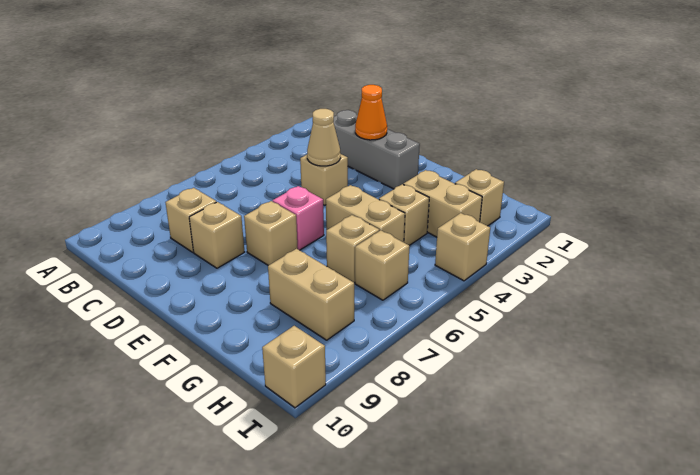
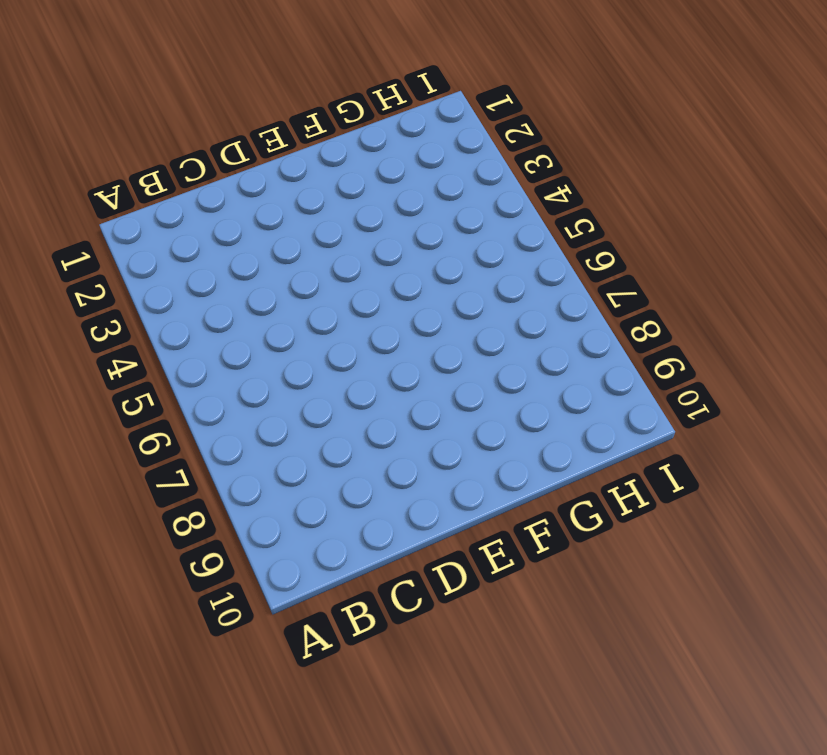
none -> grey brick C2:E2 level 1
none -> tan brick C8 level 1
none -> tan brick D4 level 1

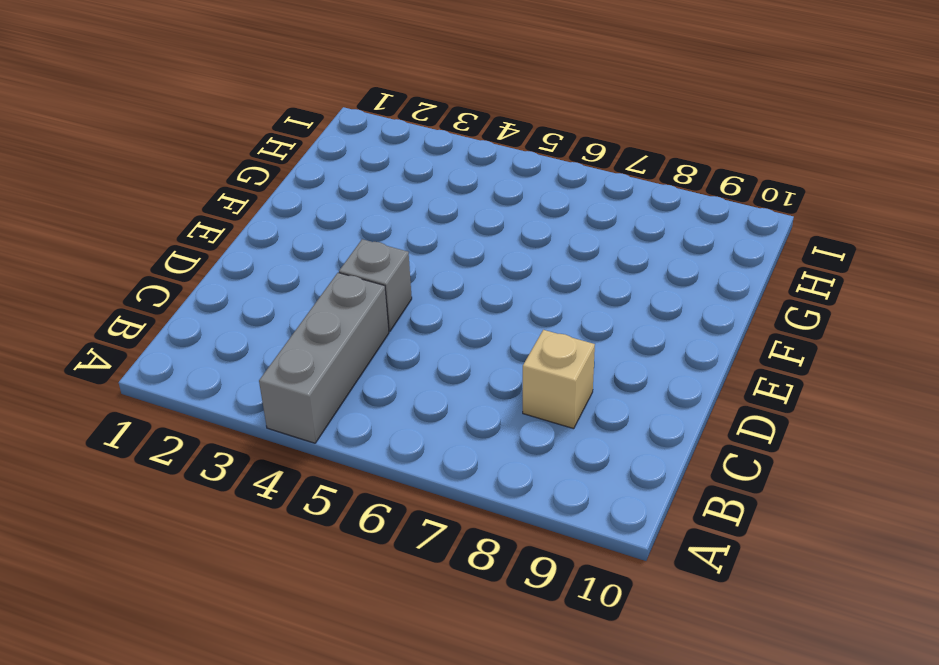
grey brick A4:C4 level 1 -> grey brick C2:E2 level 1
grey brick D4 level 1 -> tan brick D4 level 1
none -> tan brick D8 level 1
none -> pink brick E6 level 1
none -> tan brick E7 level 1

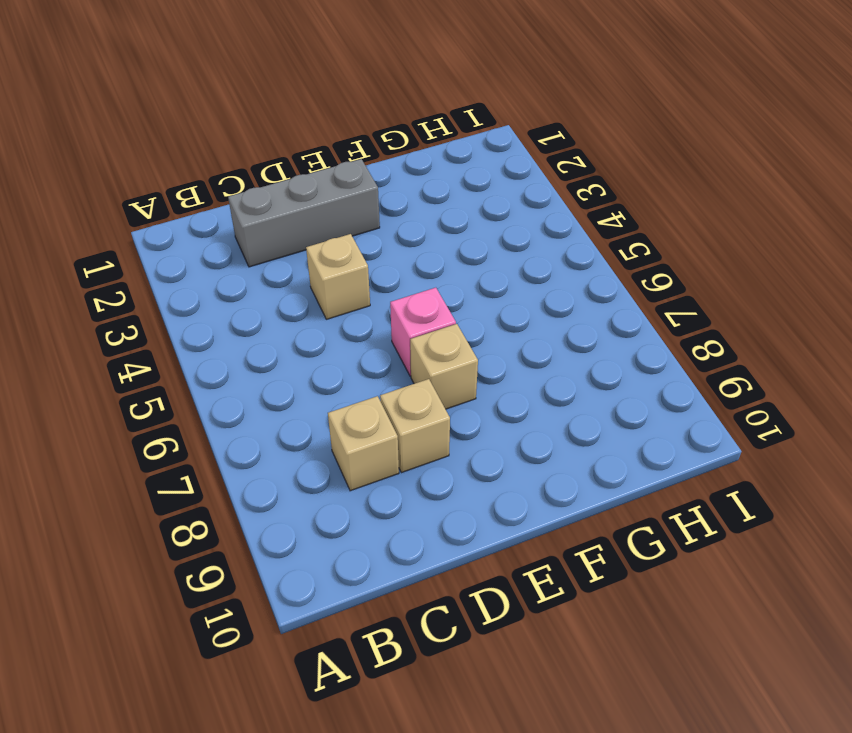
none -> tan brick F5:G5 level 1
none -> tan brick G3:H3 level 1
none -> tan brick G4 level 1

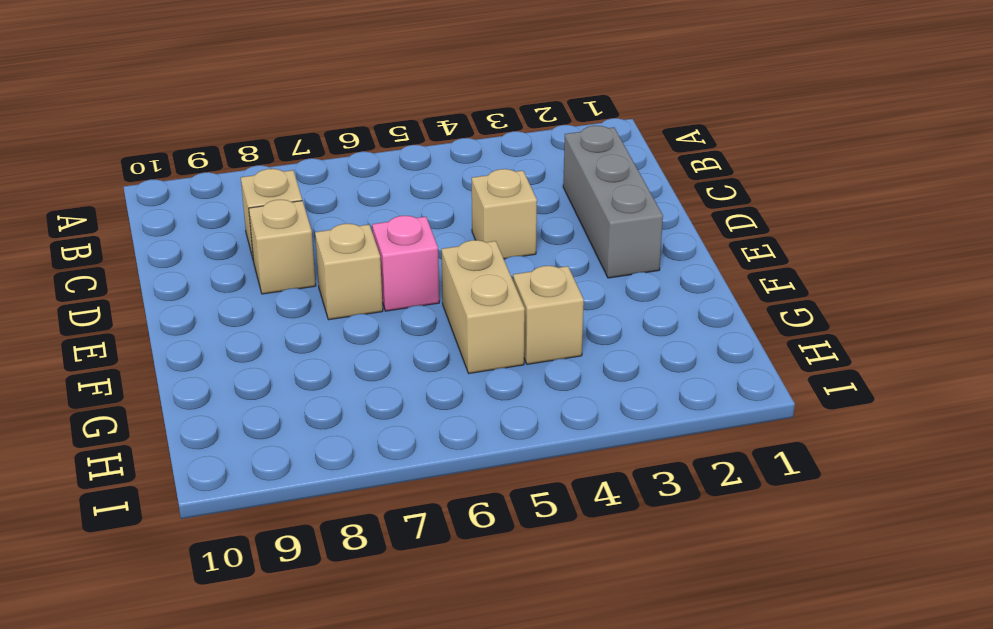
none -> tan brick G3:H3 level 1
none -> tan brick G6 level 1
none -> tan brick G8:H8 level 1

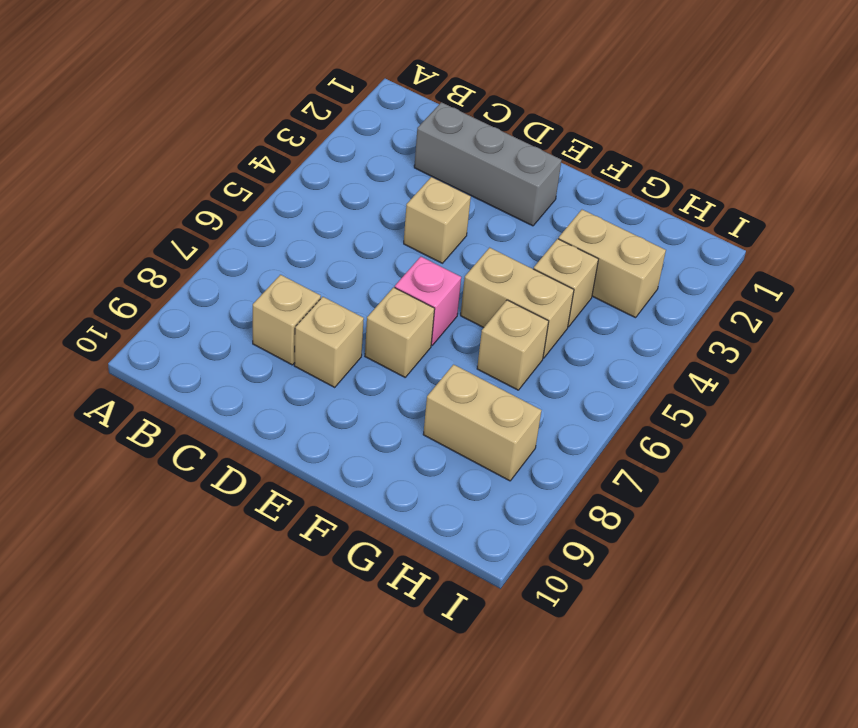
none -> tan brick H2 level 1
none -> tan brick H6 level 1
none -> tan brick I4 level 1

